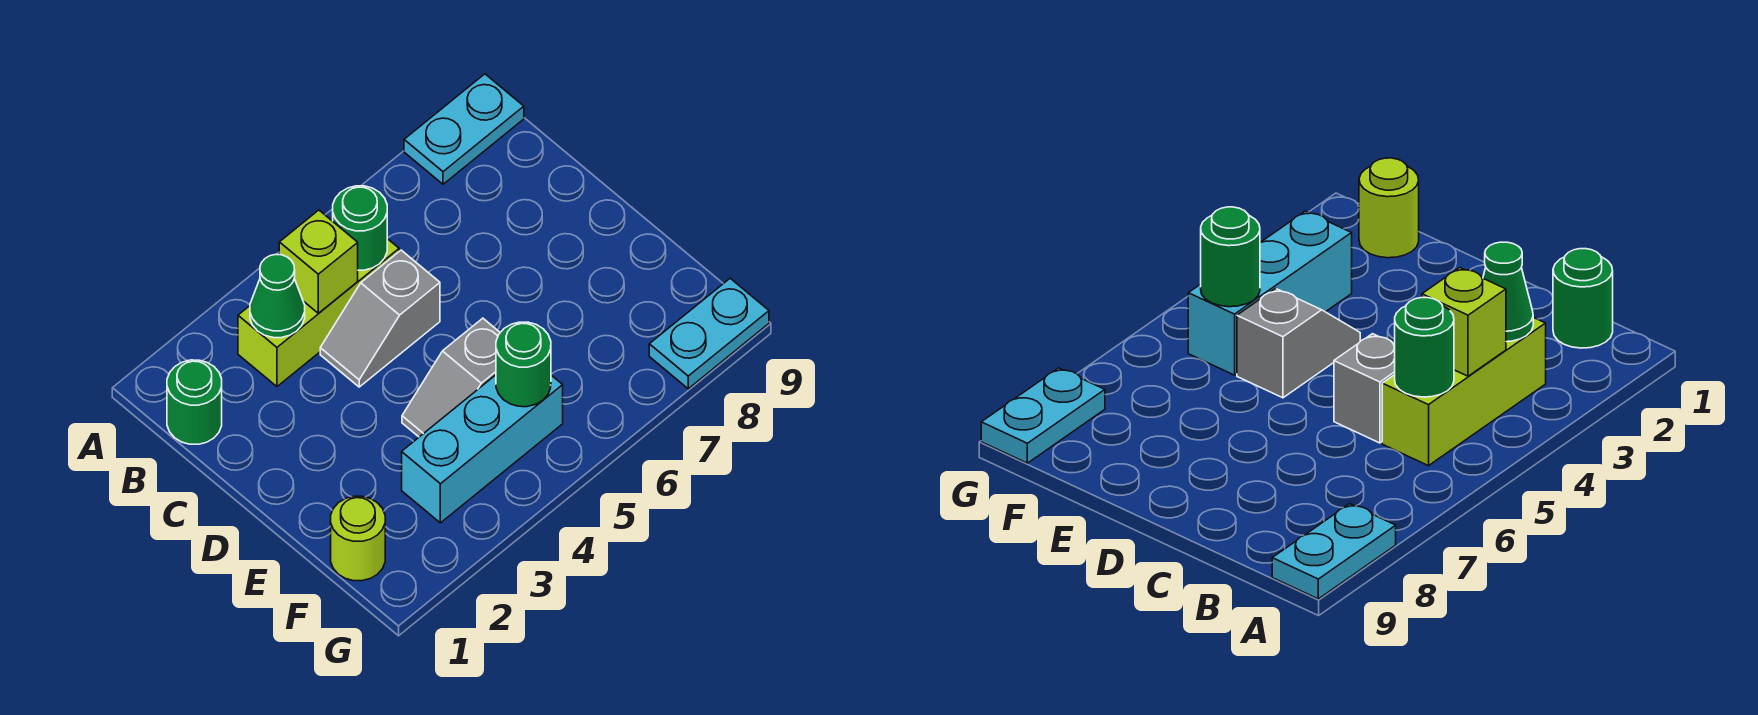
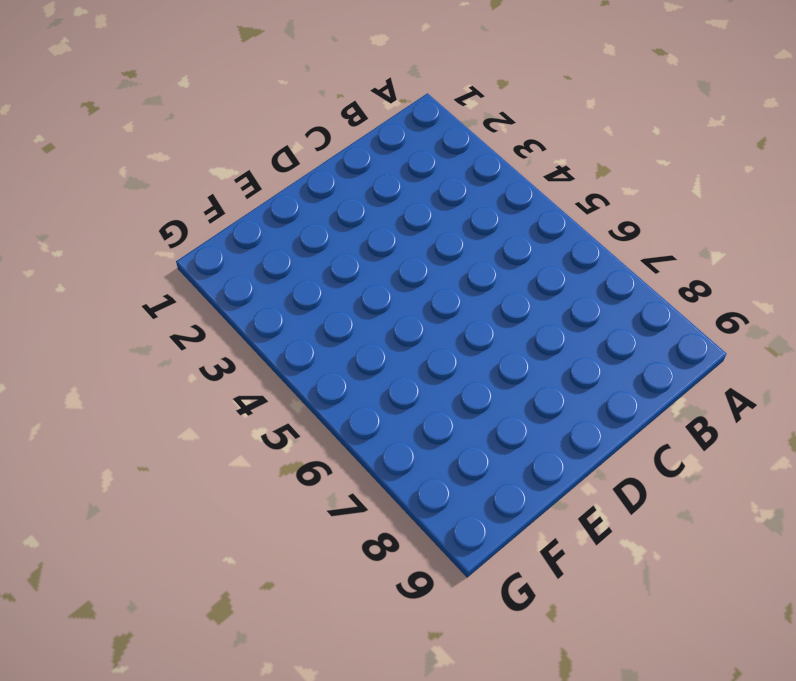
none -> cyan plate A8:A9 level 1
none -> green round brick B1 level 1
none -> lime brick B3:B5 level 1

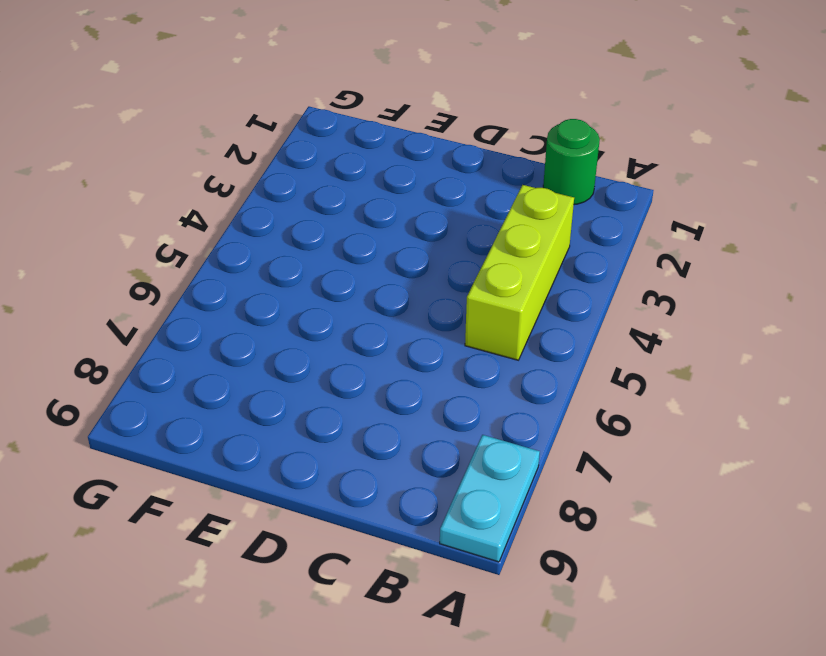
none -> grey slope C4:C5 level 1 top 5
none -> grey slope E4:E5 level 1 top 5
none -> lime round brick F1 level 1

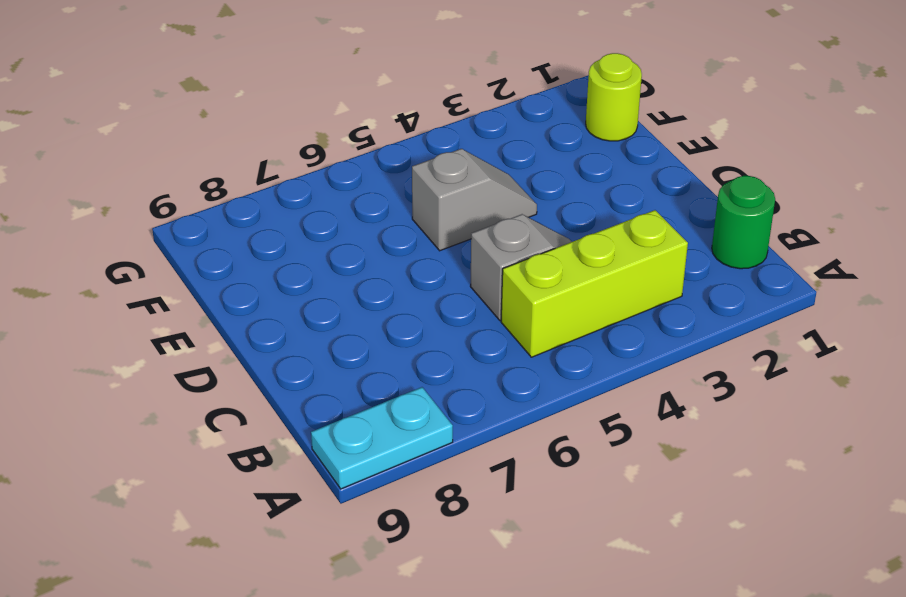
none -> cyan brick F3:F5 level 1
none -> cyan plate G8:G9 level 1
none -> green cone B3 level 2

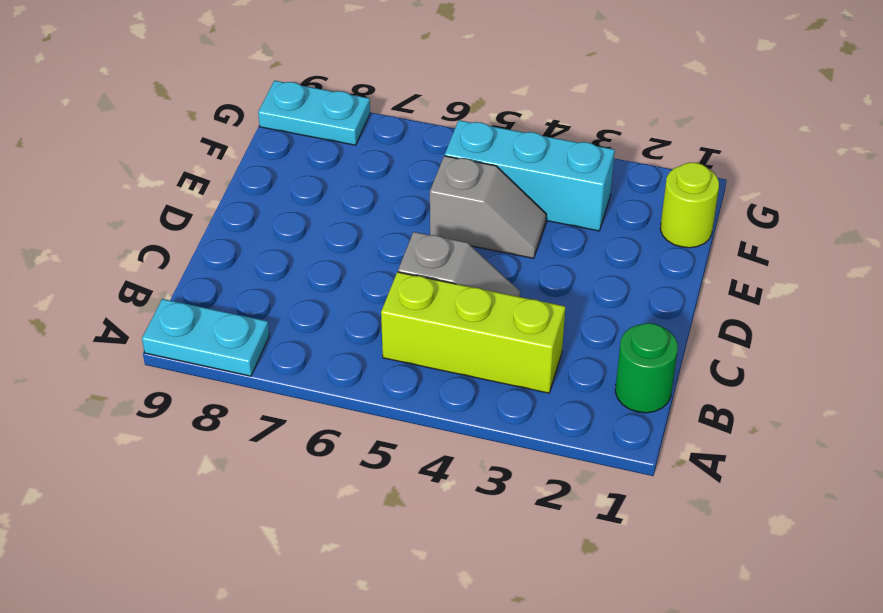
none -> green cone B3 level 2
none -> lime brick B4 level 2
none -> green round brick B5 level 2

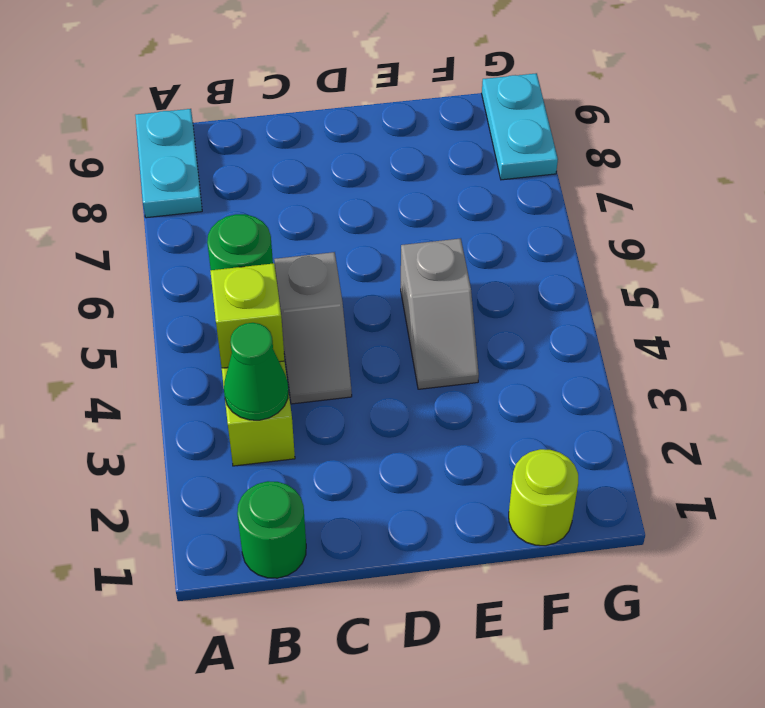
none -> cyan brick F3:F5 level 1
none -> green round brick F5 level 2

